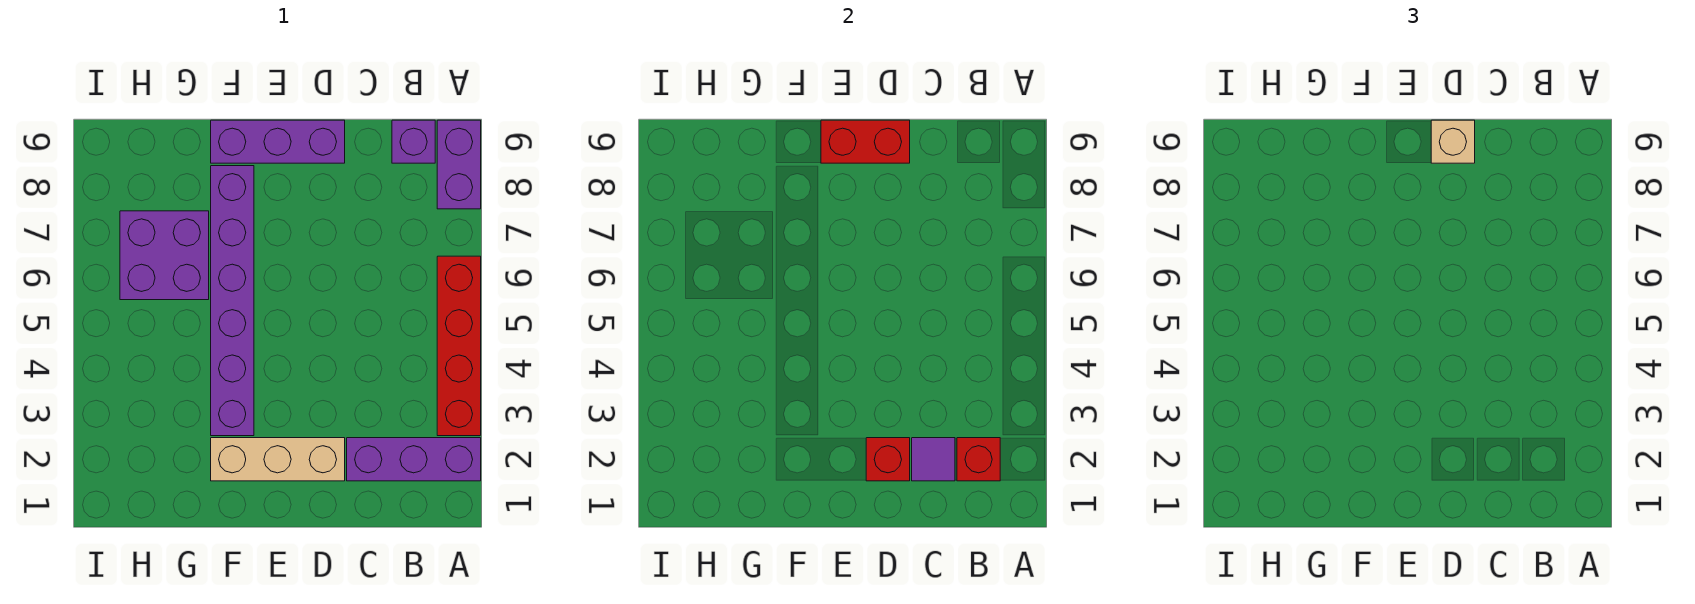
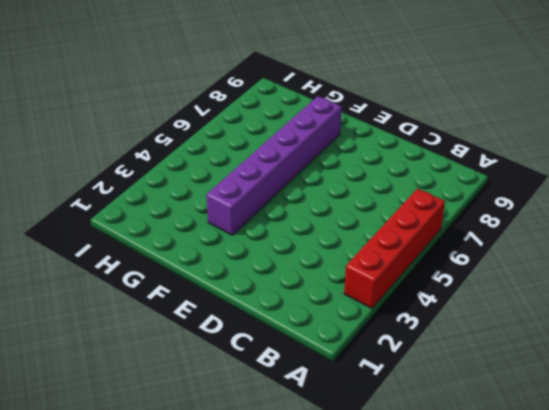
none -> purple brick A2:C2 level 1
none -> purple brick A8:A9 level 1
none -> purple brick B9 level 1

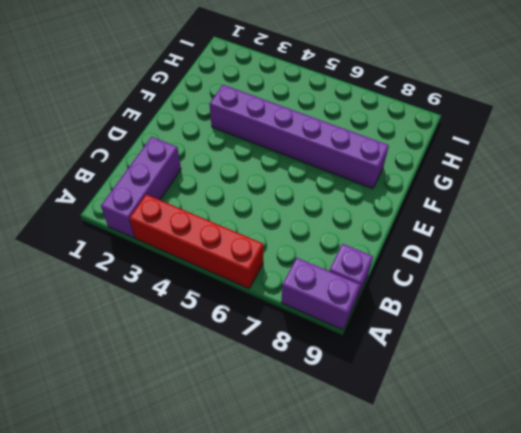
none -> tan brick D2:F2 level 1
none -> purple brick D9:F9 level 1
none -> purple brick G6:H7 level 1

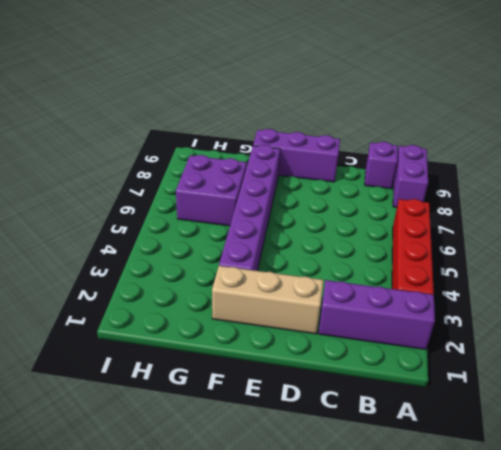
none -> red brick B2 level 2
none -> purple tile C2 level 2
none -> red brick D2 level 2

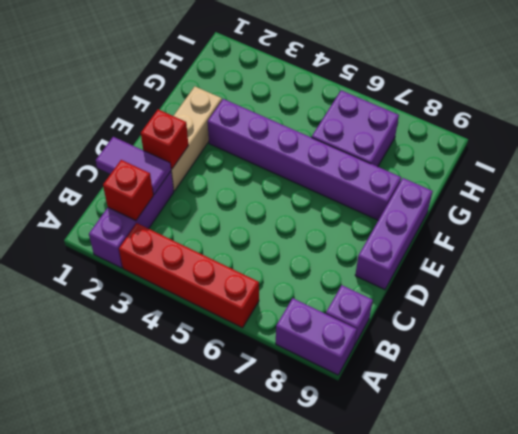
purple tile C1:C2 level 2 -> purple tile C2 level 2
none -> red brick D9:E9 level 2
none -> tan brick D9 level 3

